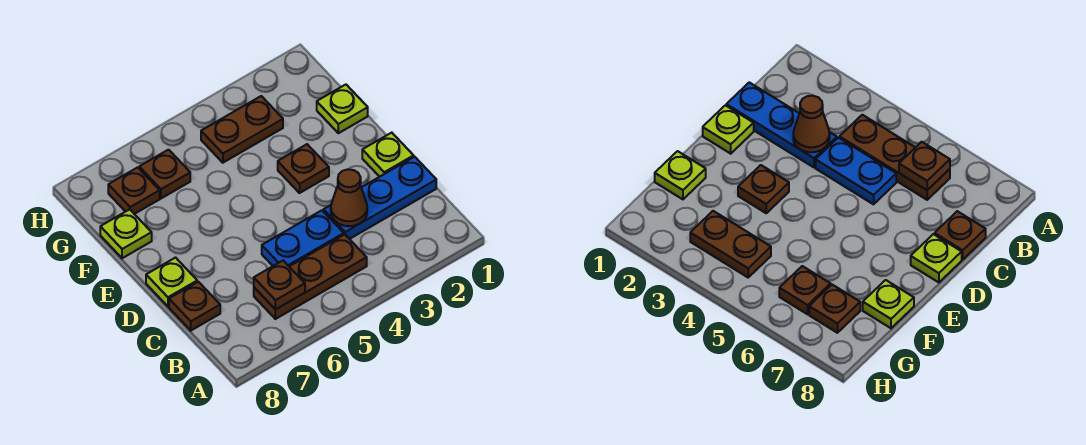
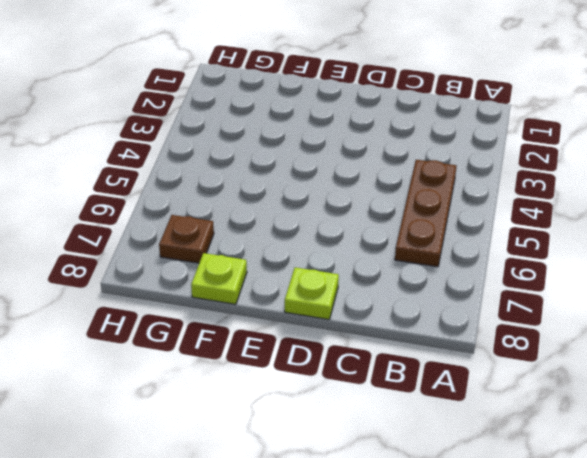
none -> blue plate C1:C3 level 1
none -> blue plate C4:C5 level 1
none -> brown plate C8 level 1

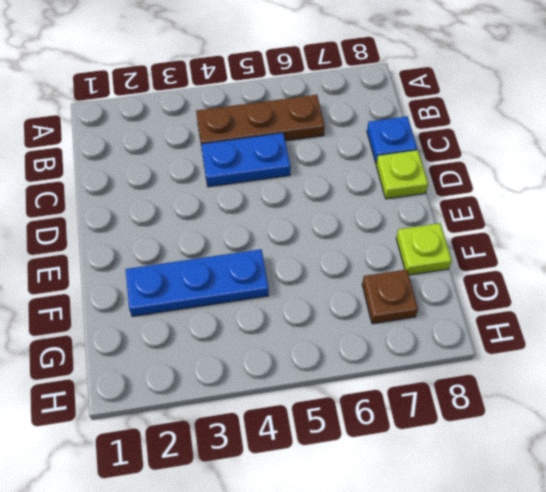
blue plate C8 level 1 -> brown plate C8 level 1
blue plate F2:F4 level 1 -> blue plate C1:C3 level 1
none -> lime plate D1 level 1
none -> brown plate E3 level 1
none -> lime plate F1 level 1

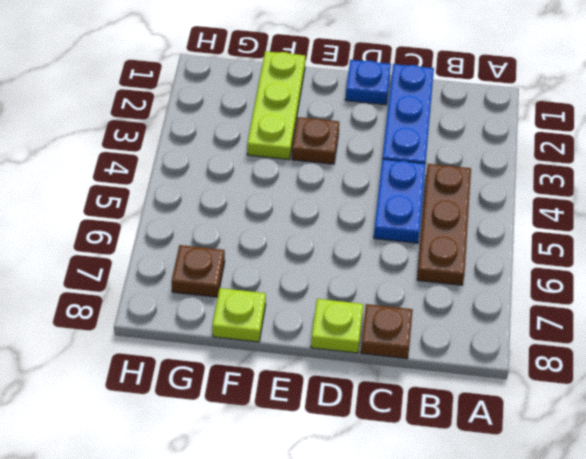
blue plate D1 level 1 -> lime plate D1 level 1
lime plate F1:F3 level 1 -> lime plate F1 level 1
none -> brown plate G3:G4 level 1
none -> brown plate G6 level 1
none -> brown plate B6 level 2

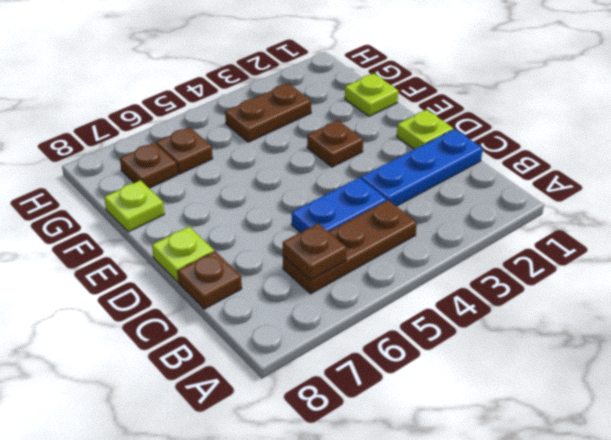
none -> brown cone C3 level 2

